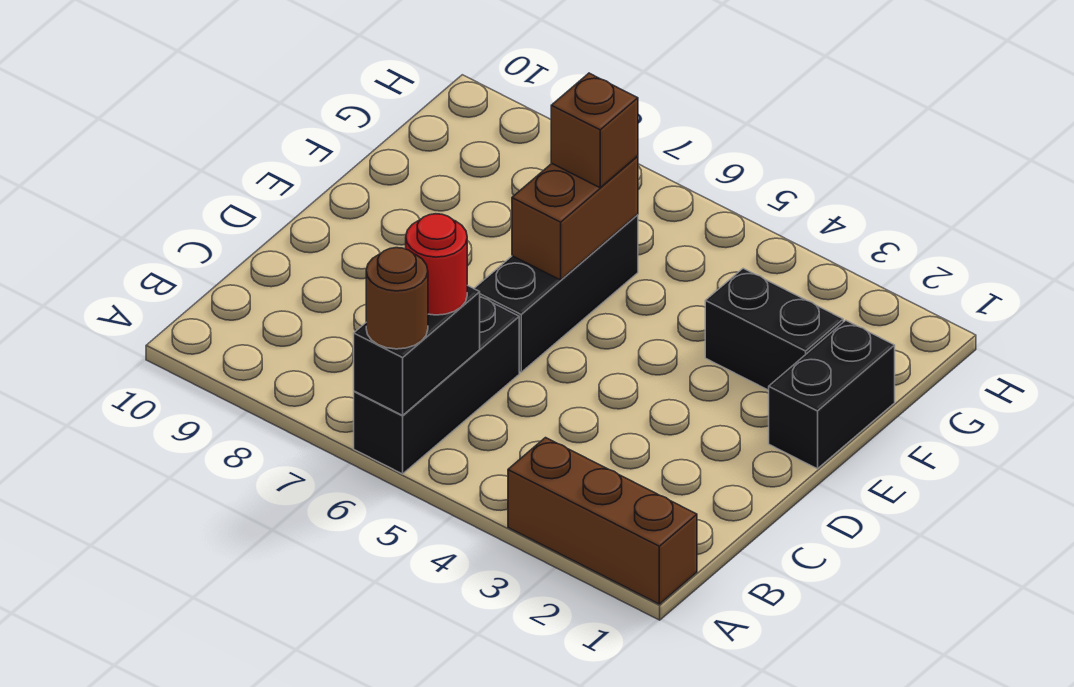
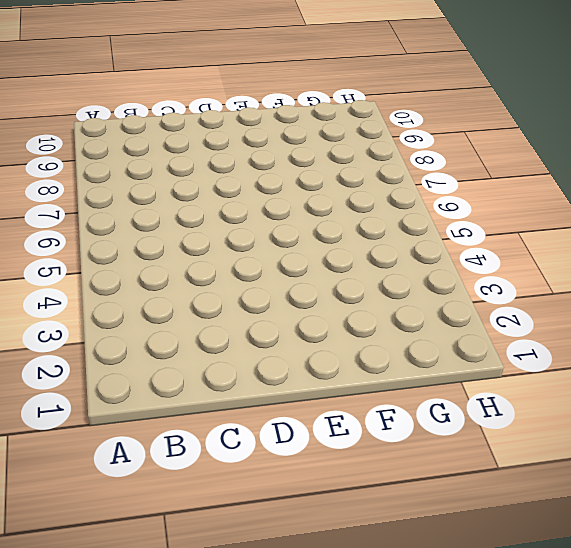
none -> brown brick A1:A3 level 1
none -> black brick A6:C6 level 1

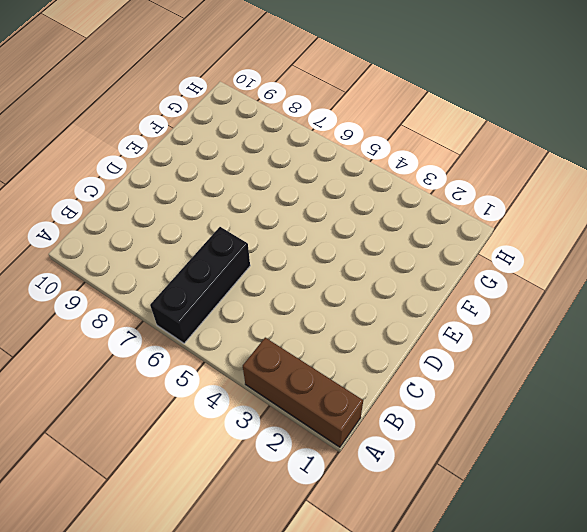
none -> black brick D6:F6 level 1
none -> black brick E1:F1 level 1

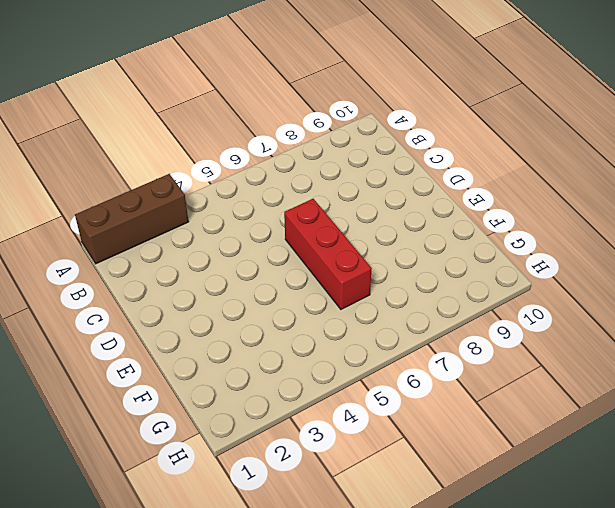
red brick D6:F6 level 1 -> black brick D6:F6 level 1
none -> black brick A6:C6 level 1
none -> black brick E1:F1 level 1

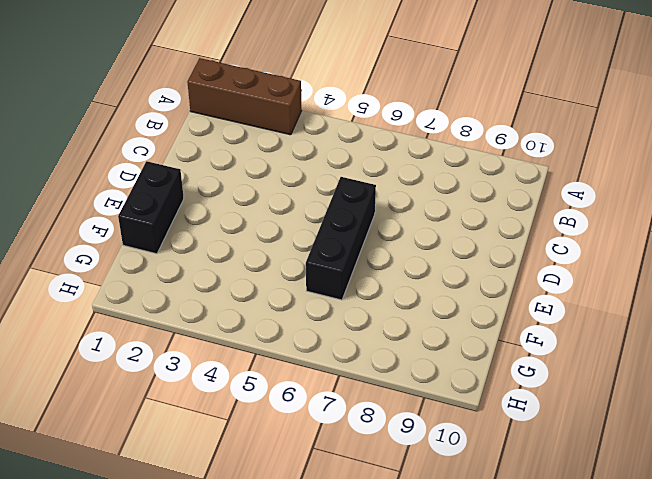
none -> black brick A6:C6 level 1
none -> black brick F2:F3 level 1

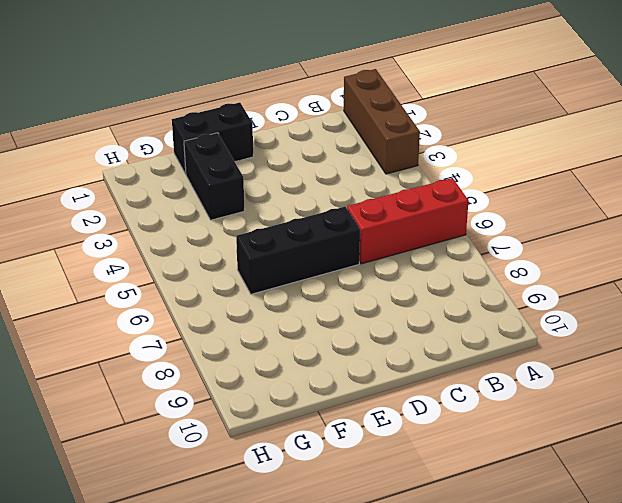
red brick A6:C6 level 1 -> black brick A6:C6 level 1
none -> black brick A6:B6 level 2
none -> brown brick E6:F6 level 2

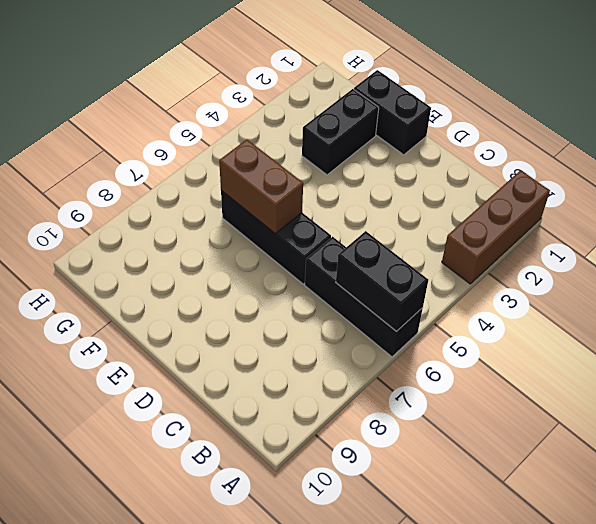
none -> brown round brick A6 level 3
none -> red round brick B6 level 3

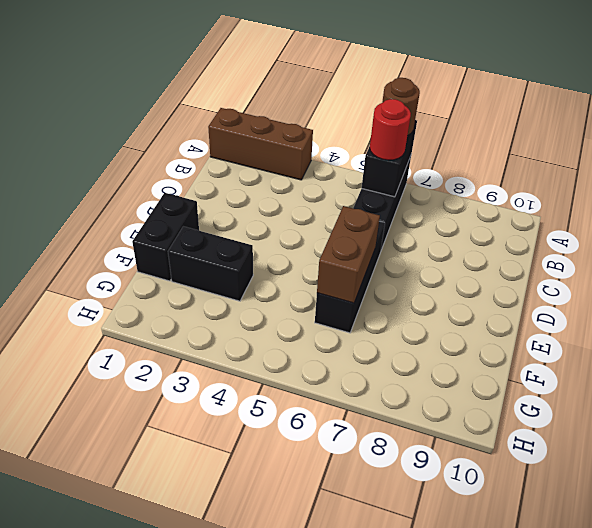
none -> brown brick F6 level 3

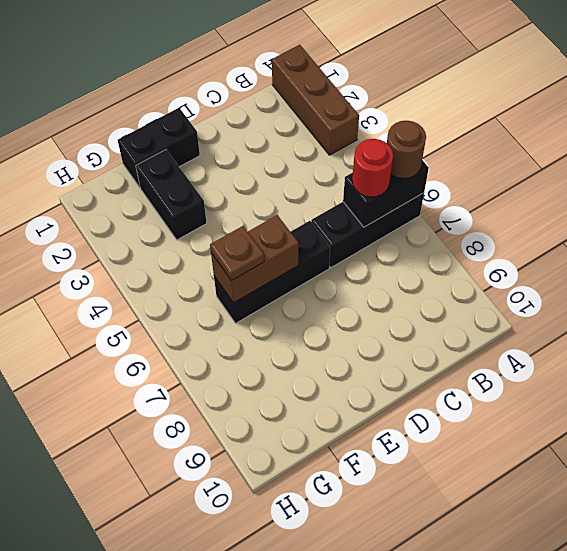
brown plate F6 level 3 -> brown brick F6 level 3

